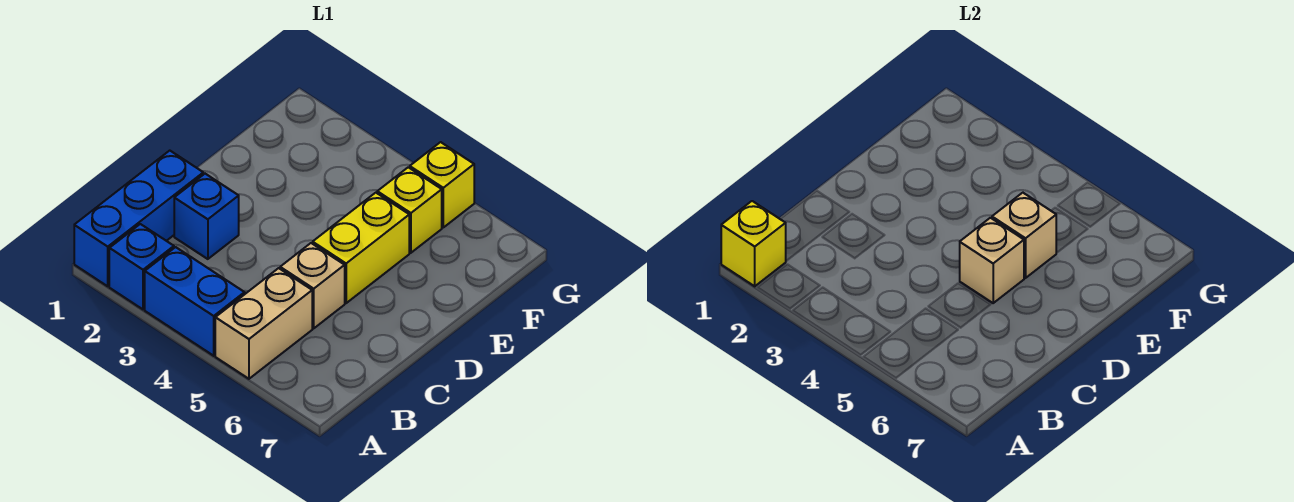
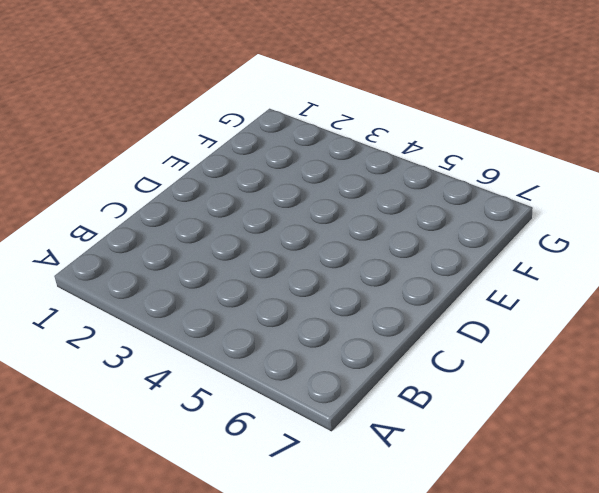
none -> blue brick A1:C1 level 1
none -> blue brick A2 level 1
none -> blue brick A3:A4 level 1

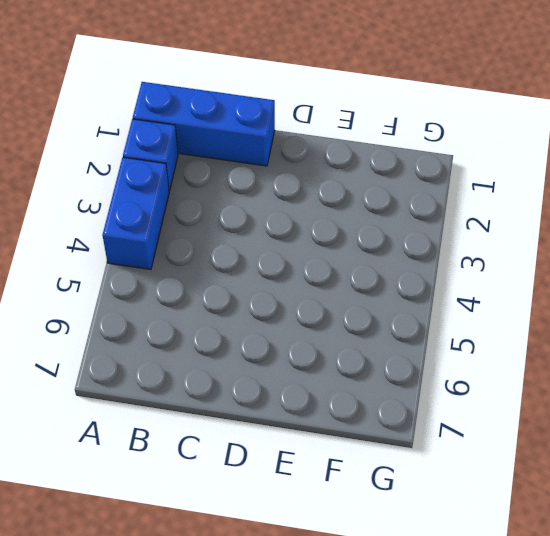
none -> tan brick A5:B5 level 1
none -> blue brick C2 level 1
none -> tan brick C5 level 1

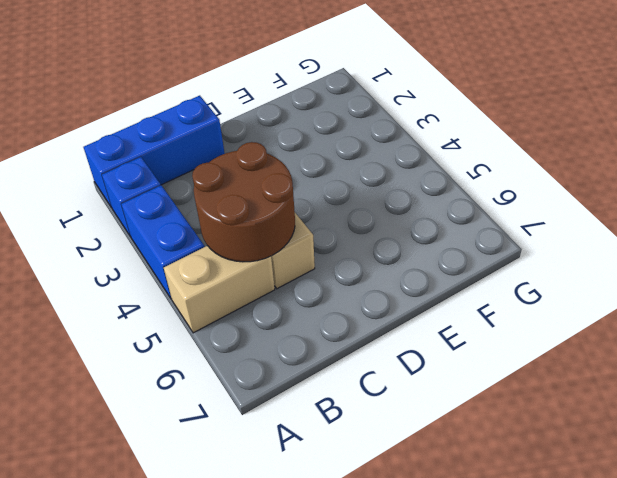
brown round brick B4:C5 level 2 -> none
none -> blue brick C2 level 1
none -> yellow brick D5:E5 level 1
none -> yellow brick F5 level 1

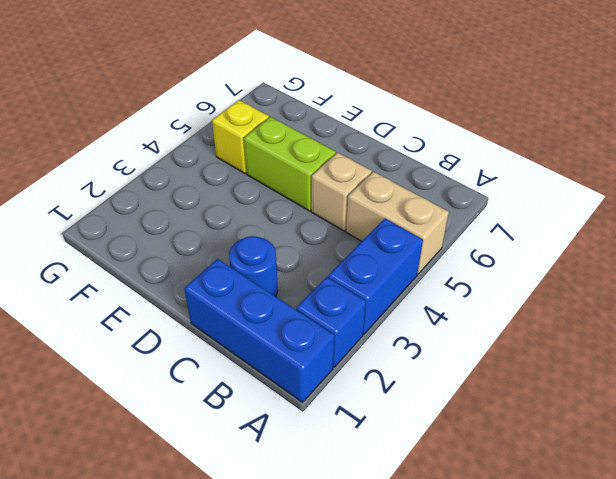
blue round brick C2 level 1 -> blue brick C2 level 1
lime brick D5:E5 level 1 -> yellow brick D5:E5 level 1
none -> yellow brick G5 level 1
none -> yellow brick A1 level 2
none -> tan brick D5 level 2

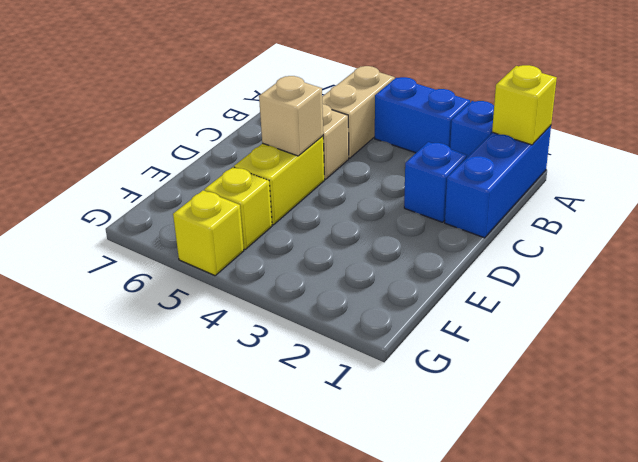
none -> tan brick E5 level 2

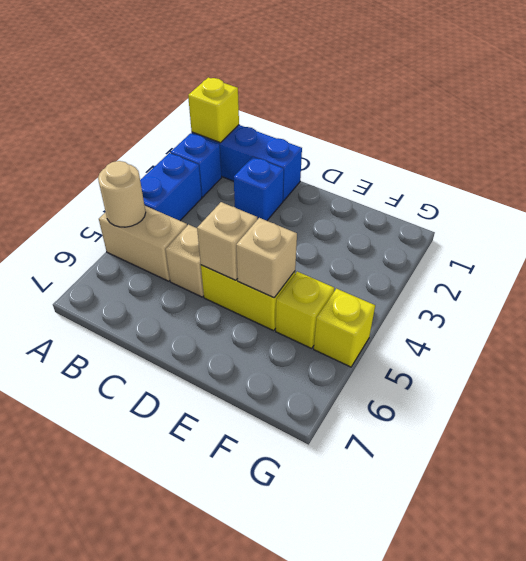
tan round brick A5 level 2 -> none

